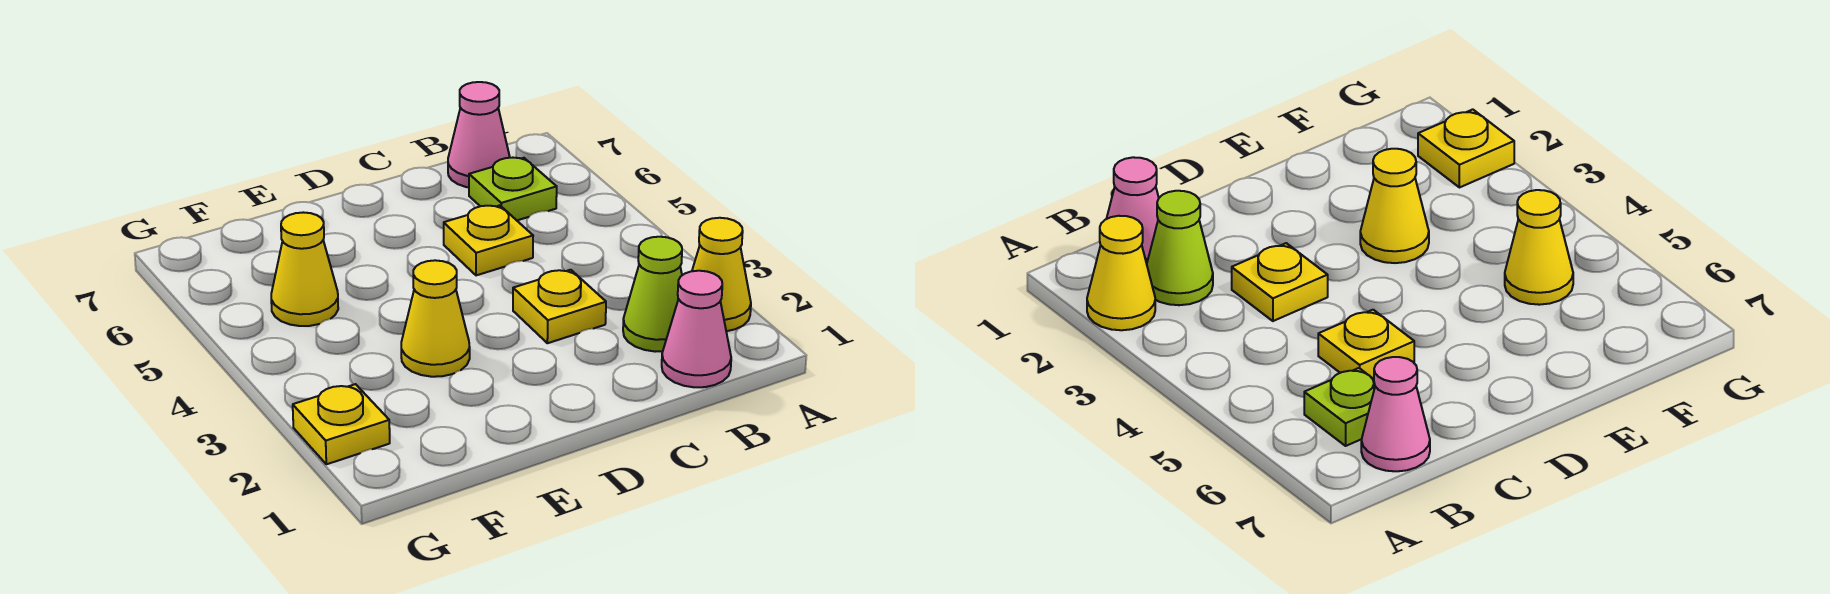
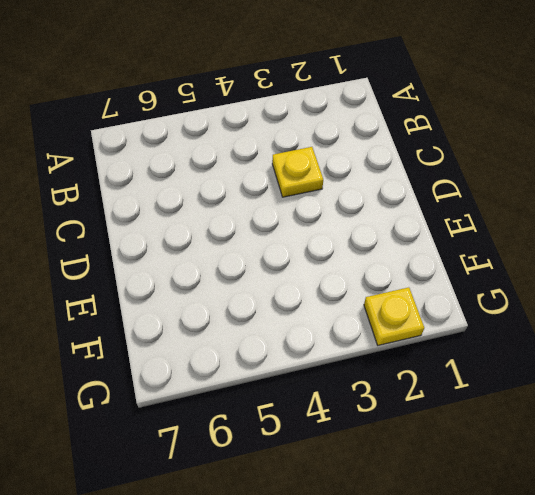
none -> yellow cone A2 level 1
none -> pink cone B1 level 1

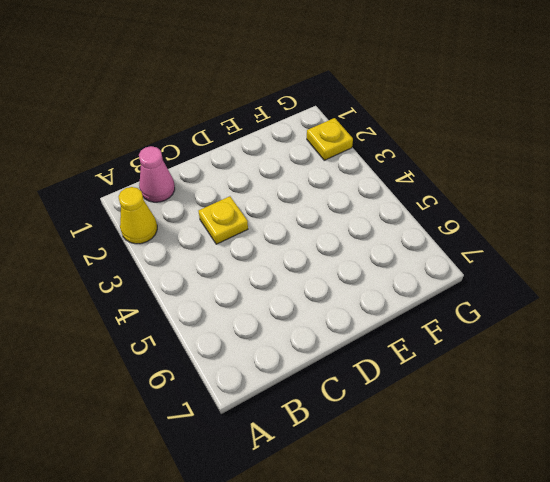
none -> lime cone B2 level 1
none -> lime plate B6 level 1

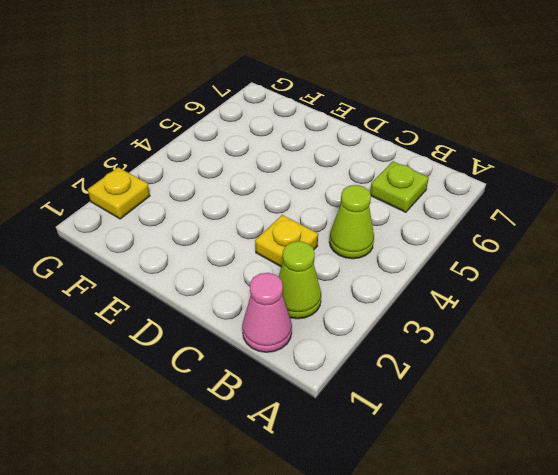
lime cone B4 level 1 -> none
none -> yellow cone A2 level 1
none -> pink cone B7 level 1

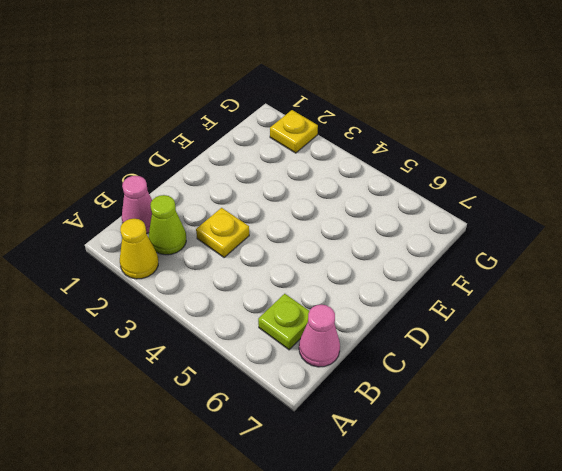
none -> yellow plate C5 level 1
none -> yellow cone E3 level 1

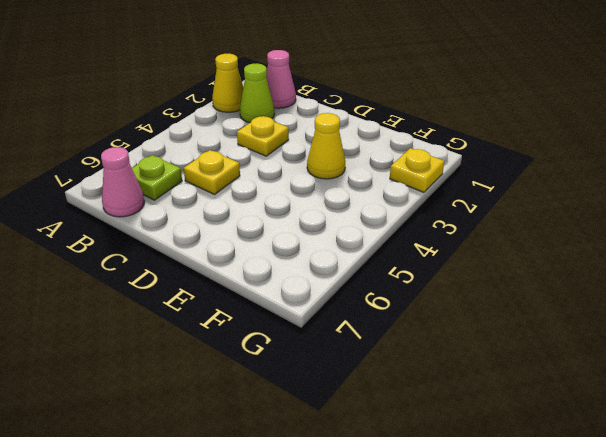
none -> yellow cone F5 level 1

